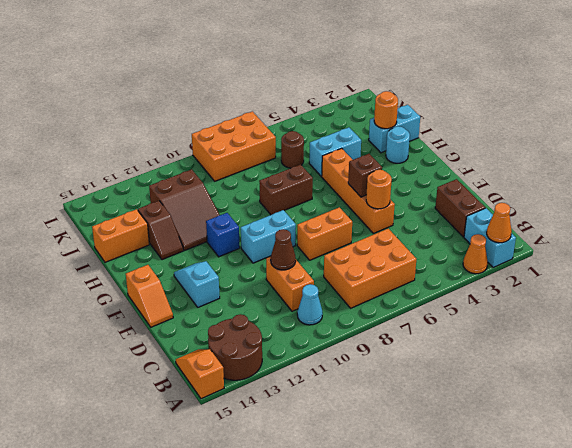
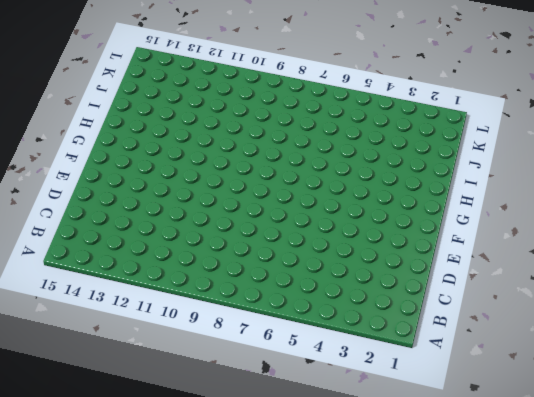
none -> cyan brick A2:B2 level 1
none -> orange cone A3 level 1
none -> brown round brick A13:B14 level 1

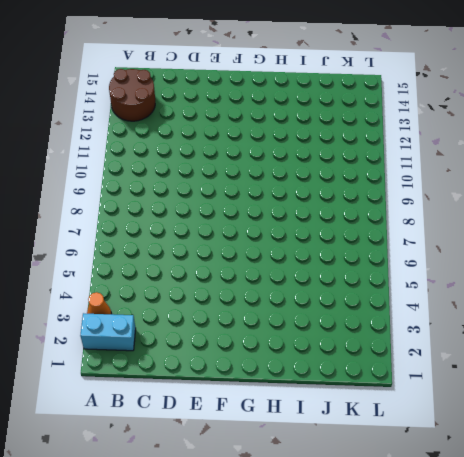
none -> orange slope A15:B15 level 1 top A
none -> orange brick B6:C8 level 1
none -> cyan cone B10 level 1

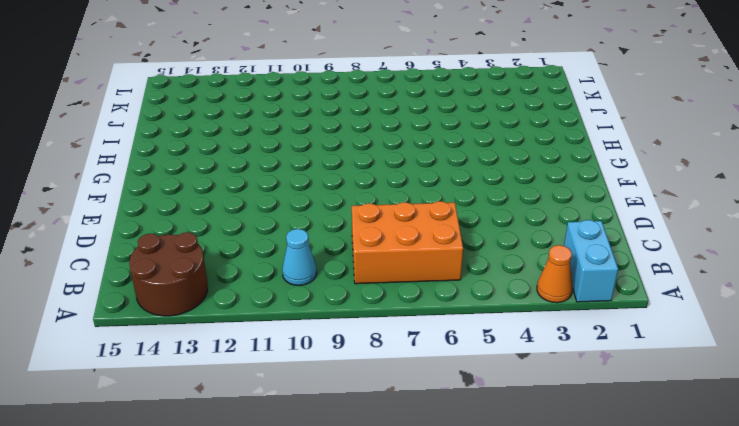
none -> orange slope A15:B15 level 1 top A
none -> brown brick C2:D2 level 1
none -> orange brick C10:D10 level 1

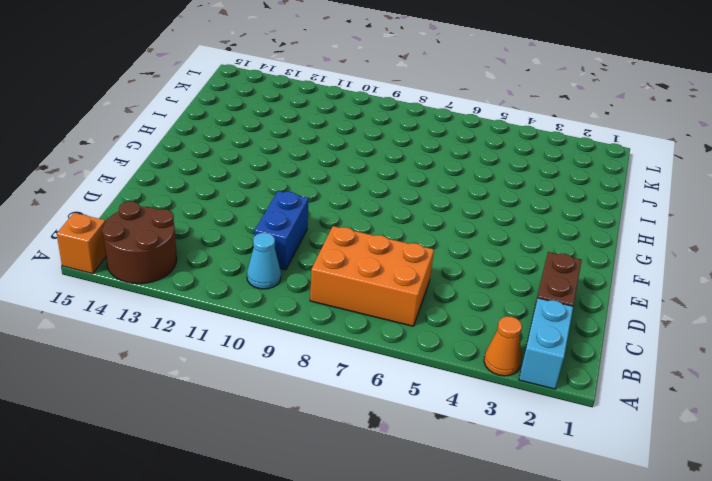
blue brick C10:D10 level 1 -> orange brick C10:D10 level 1
none -> orange brick E5:H5 level 1
none -> orange brick E7:E8 level 1
none -> cyan slope E13:F13 level 1 top E

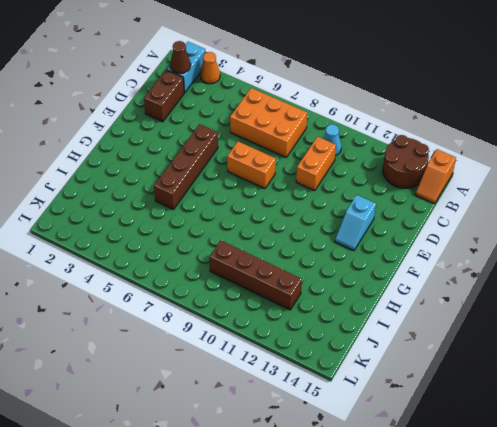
brown cone B2 level 2 -> brown cone D10 level 2
brown brick E5:H5 level 1 -> orange brick E5:H5 level 1
brown brick J9:J12 level 1 -> brown slope H11:J12 level 1 top J
none -> orange slope E15:F15 level 1 top F
none -> cyan brick F9:F10 level 1
none -> blue brick G11 level 1

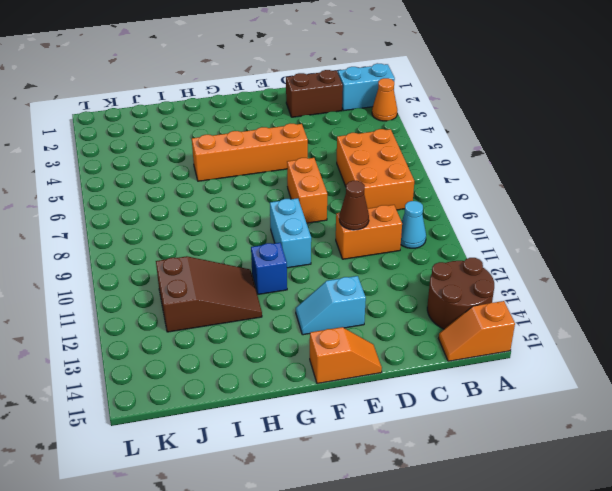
none -> cyan round brick H2 level 1
none -> brown brick H7:H8 level 1
none -> brown slope H13:I13 level 1 top I

